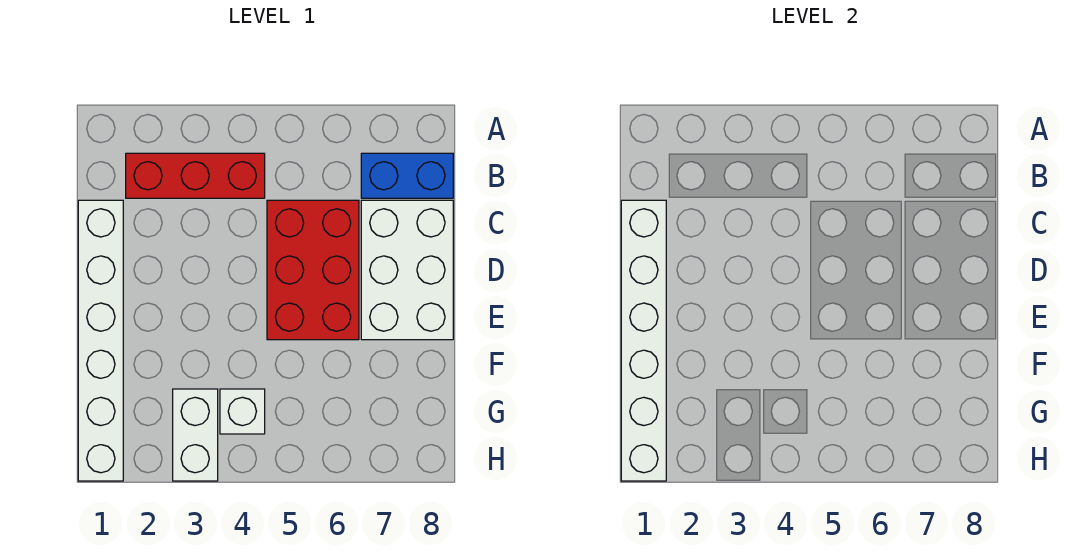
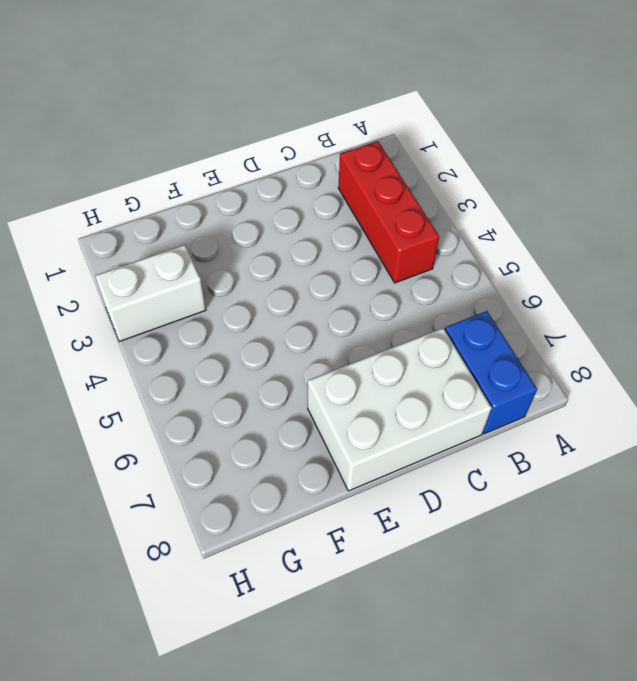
none -> white brick C1:H1 level 1
none -> red brick C5:E6 level 1

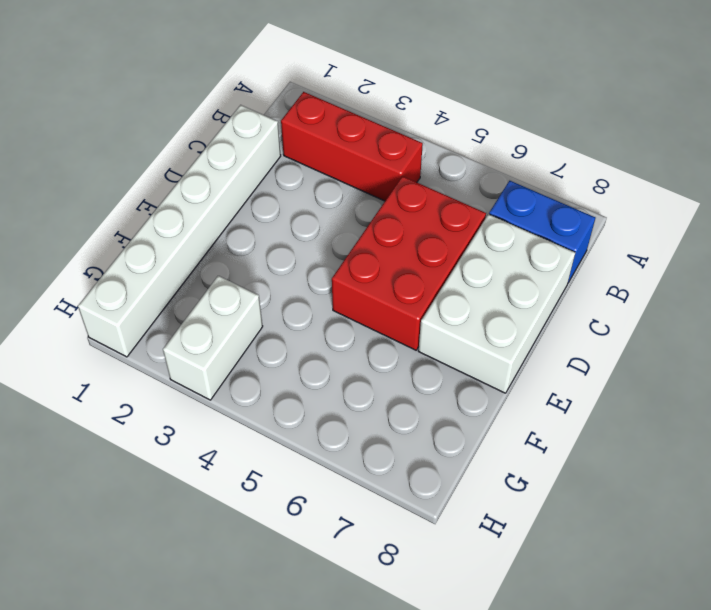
none -> white brick G4 level 1
none -> white brick C1:H1 level 2

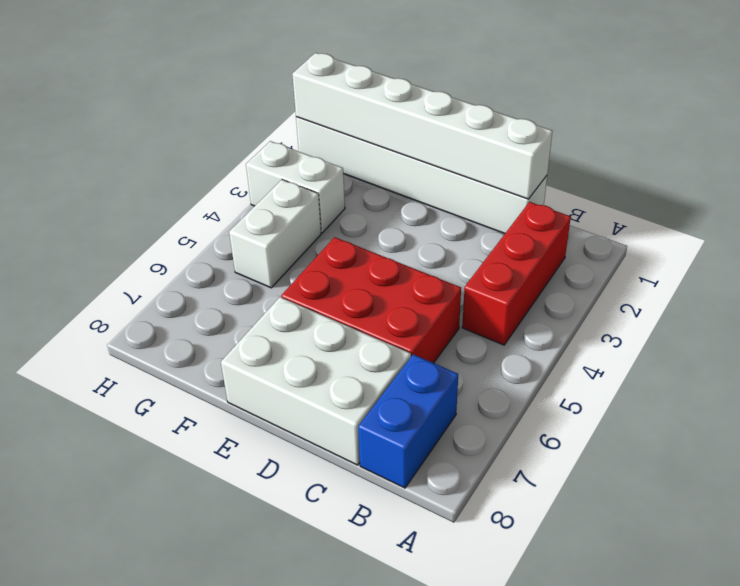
white brick G4:G5 level 1 -> white brick G4 level 1

